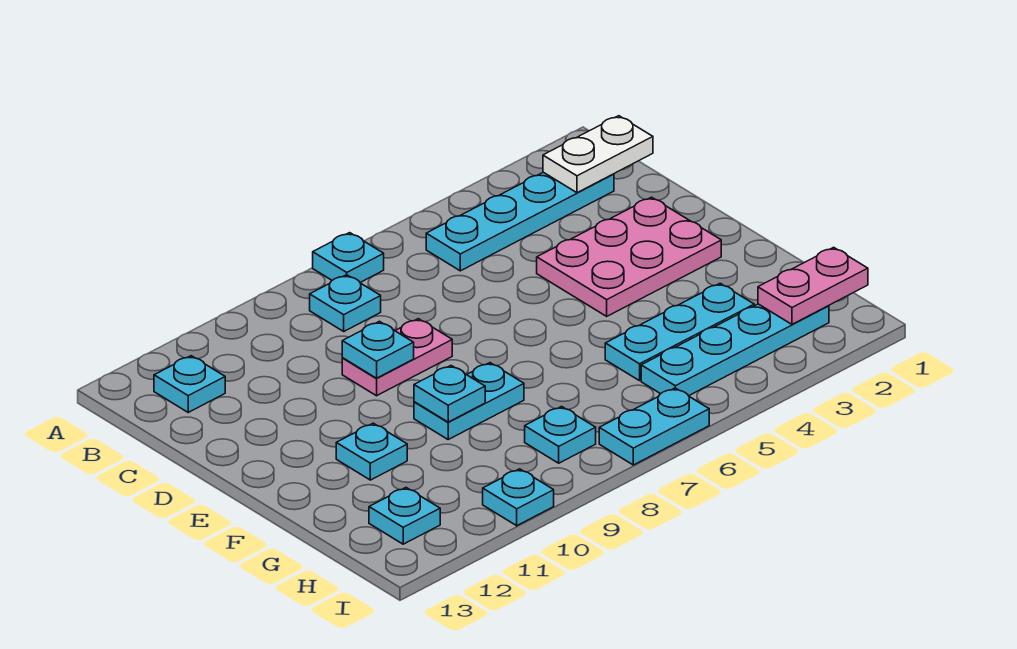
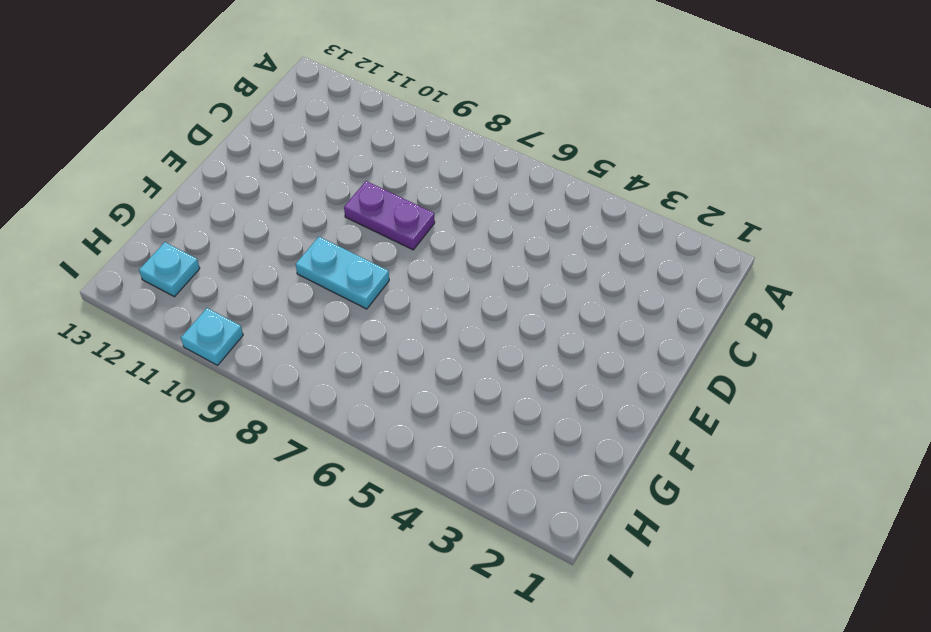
purple plate D8:D9 level 1 -> pink plate D8:D9 level 1
none -> cyan plate A7 level 1
none -> cyan plate B2:B5 level 1
none -> cyan plate B8 level 1

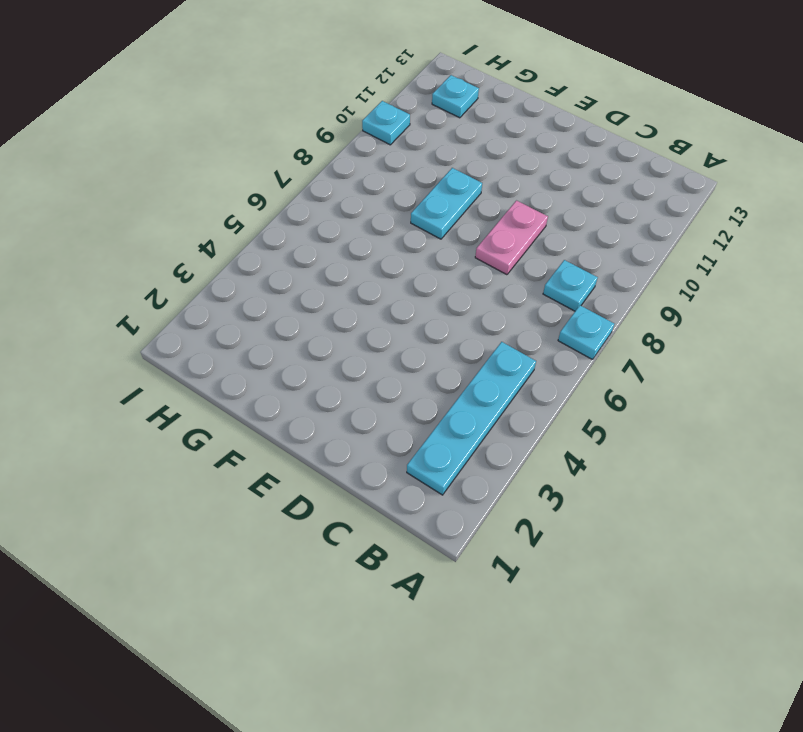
none -> cyan plate B12 level 1
none -> pink plate D2:E4 level 1
none -> cyan plate F11 level 1

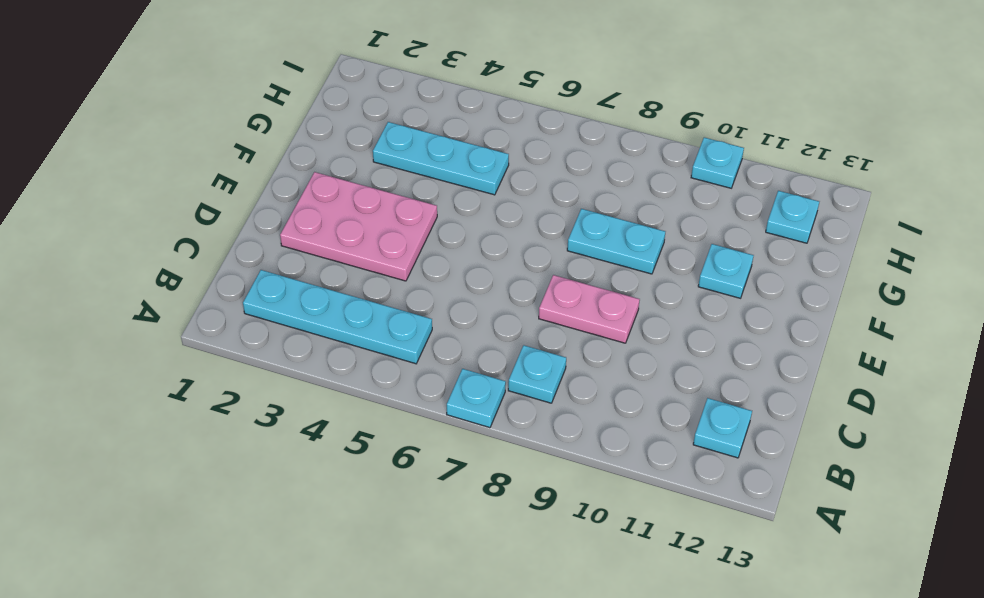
none -> cyan plate H2:H5 level 1
none -> cyan plate H8 level 1
none -> cyan plate I6:I7 level 1

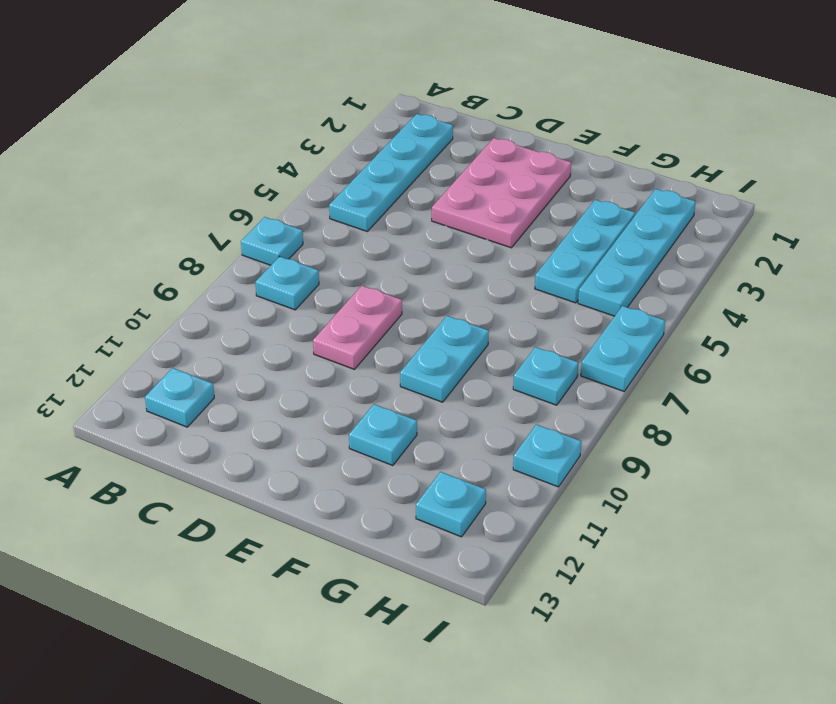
none -> white plate B1:B2 level 2
none -> cyan plate D9 level 2
none -> cyan plate F9 level 2

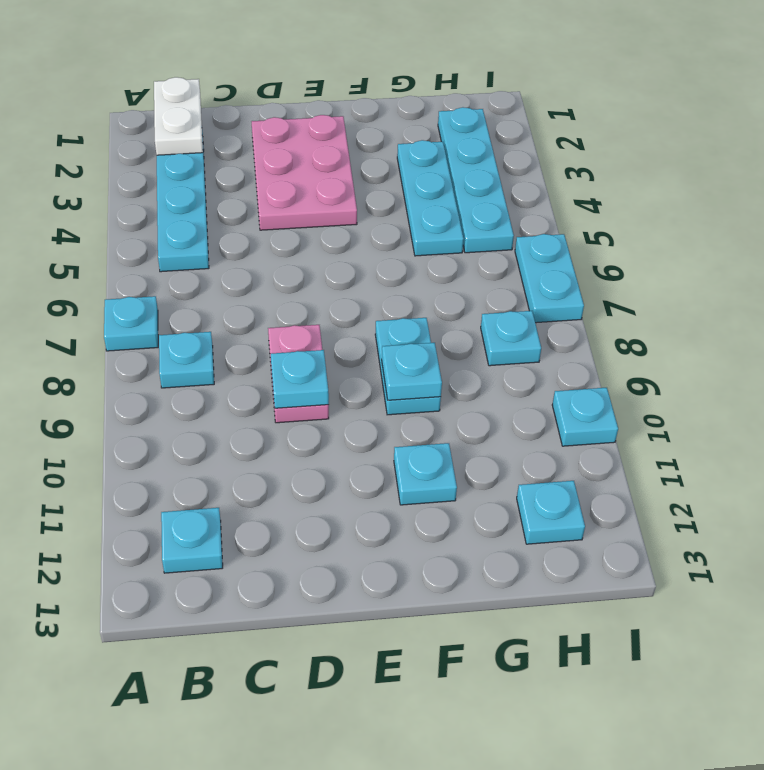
none -> pink plate H1:H2 level 2

